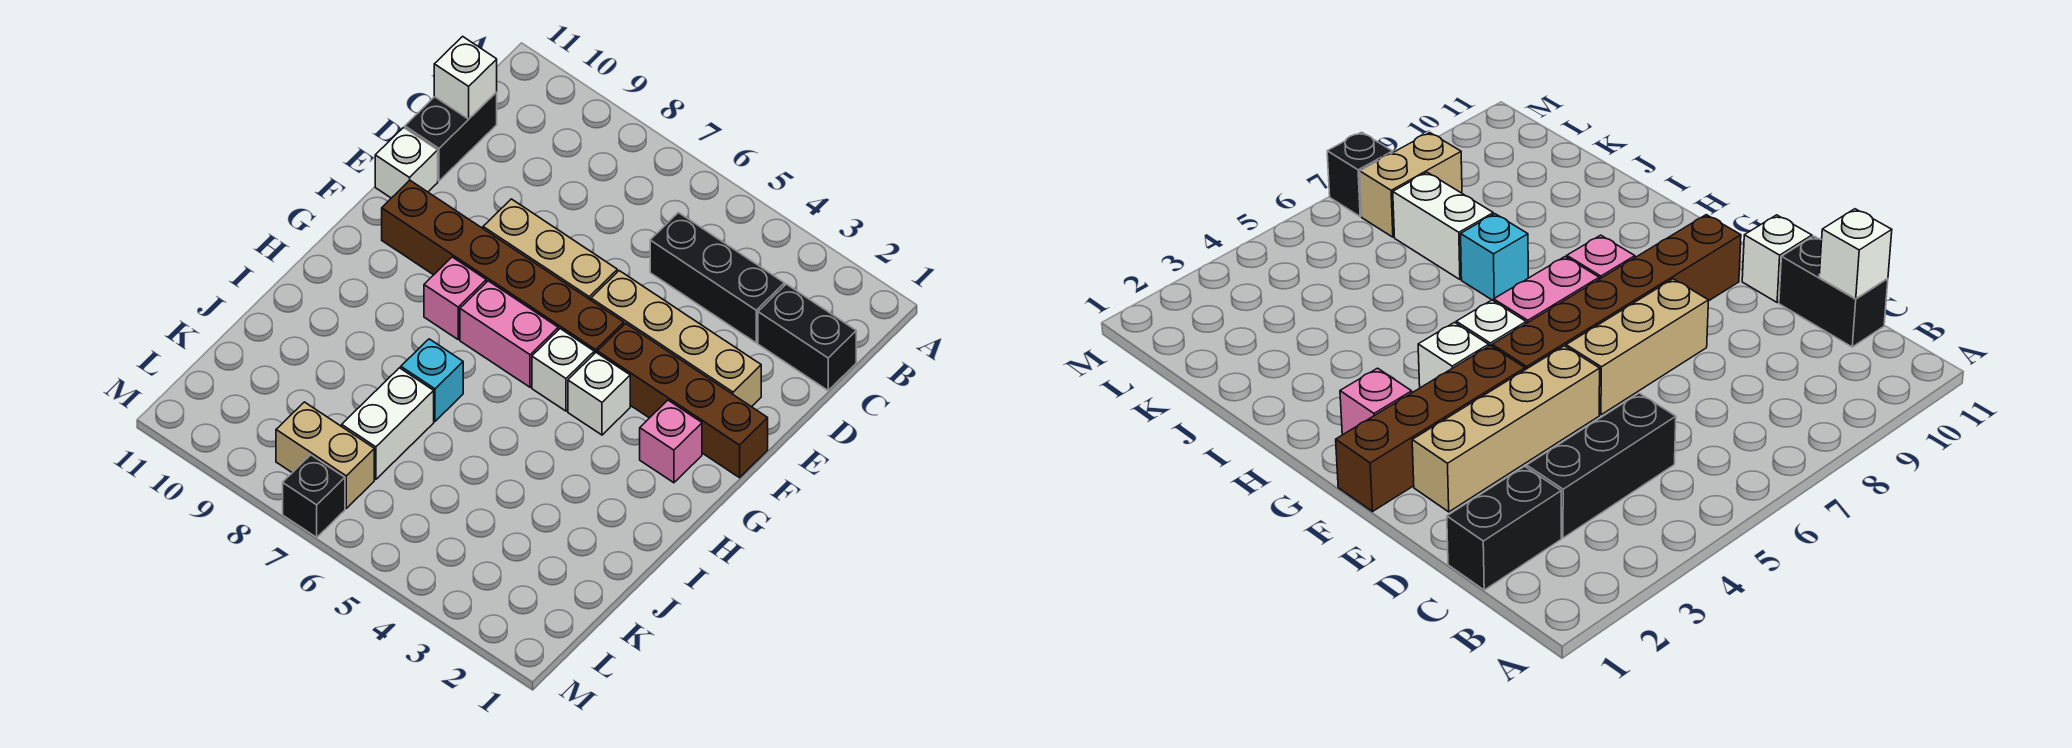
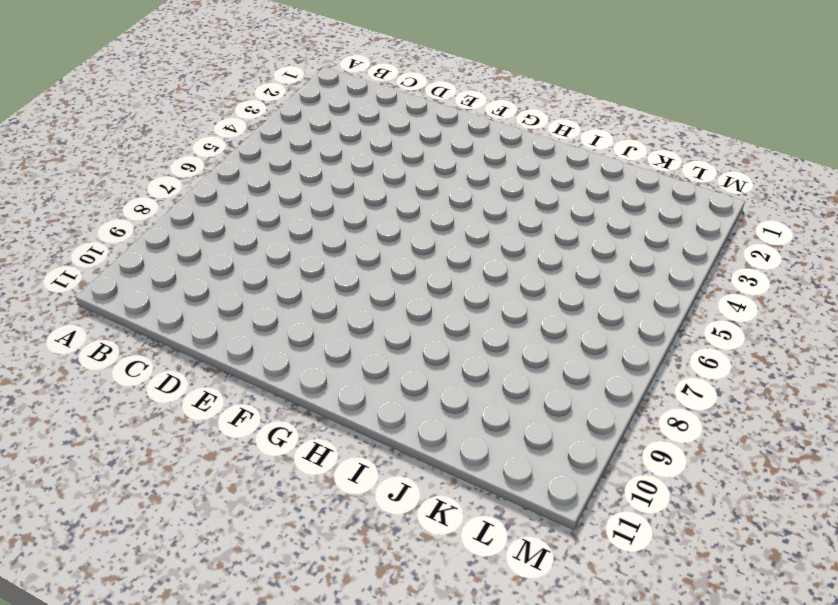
none -> black brick C1:C2 level 1
none -> black brick C3:C5 level 1
none -> black brick C11:D11 level 1

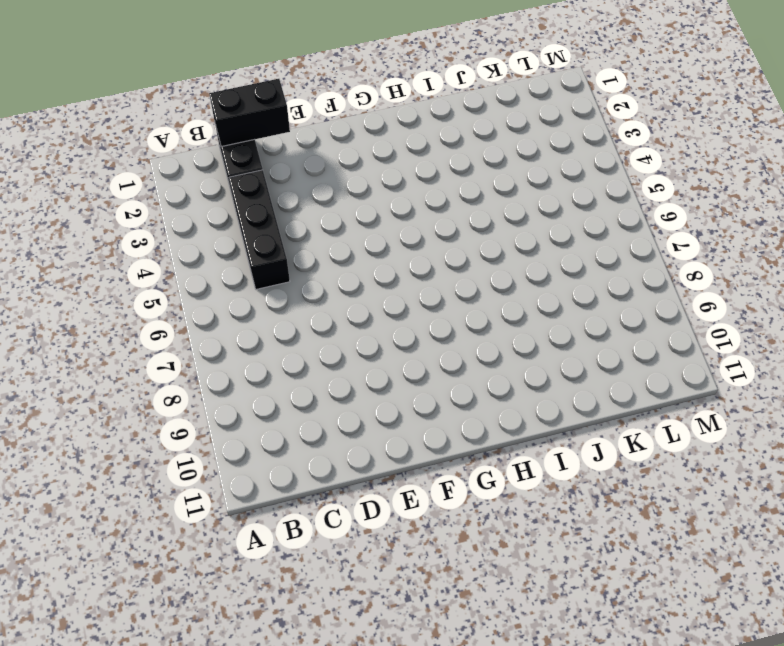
black brick C1:D1 level 2 -> black brick C11:D11 level 1
none -> tan brick E2:E5 level 1
none -> tan brick E6:E8 level 1
none -> white brick E11 level 1

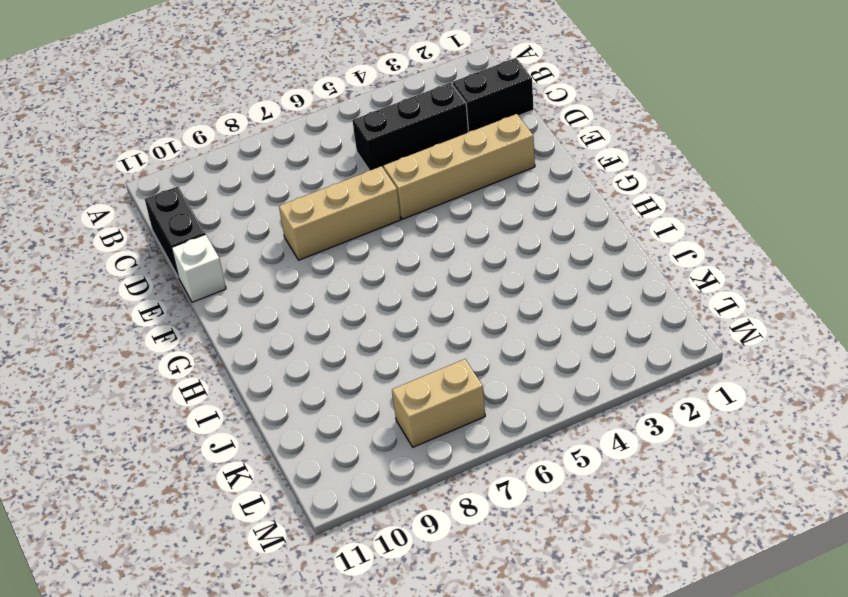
none -> brown brick F1:F4 level 1
none -> brown brick F5:F10 level 1
none -> pink brick G2 level 1

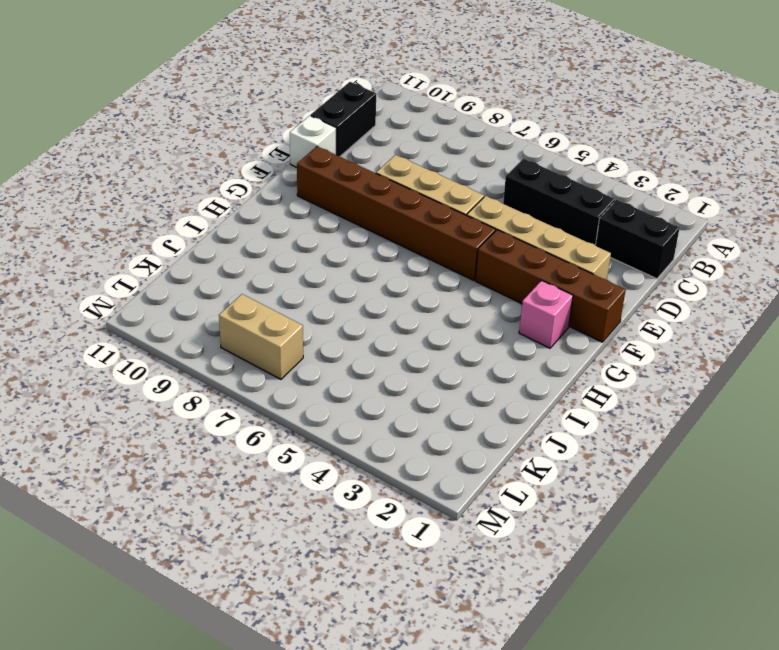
none -> white brick G4 level 1
none -> white brick G5 level 1
none -> pink brick G6:G7 level 1

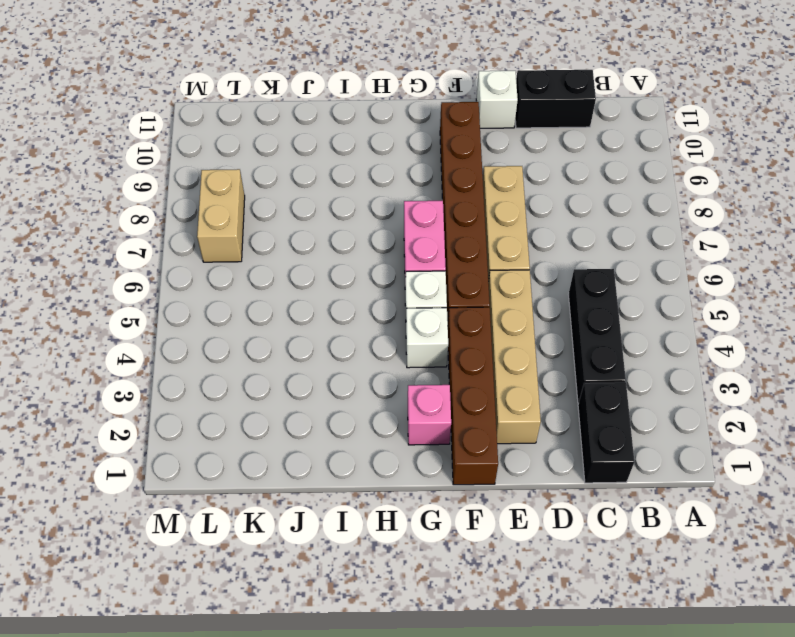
none -> pink brick G8 level 1
none -> cyan brick I7 level 1
none -> white brick J7:K7 level 1

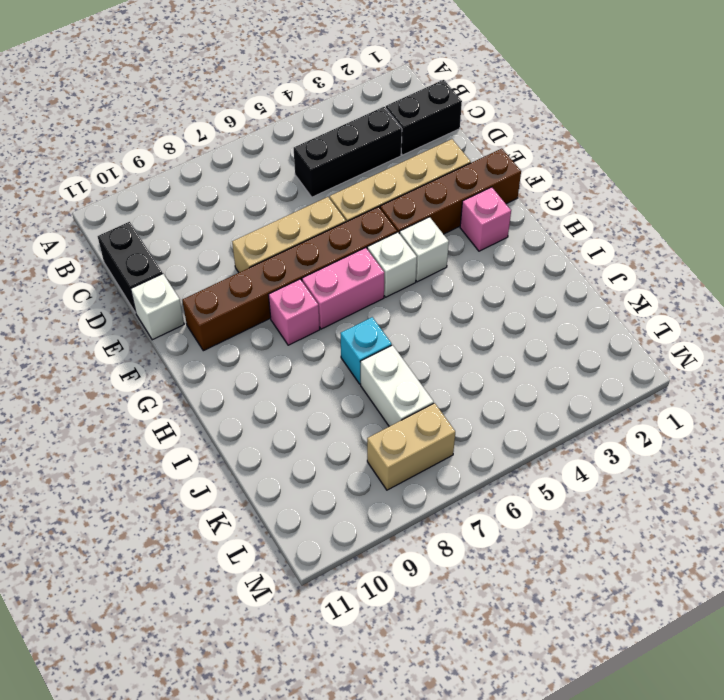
none -> black brick M7 level 1
none -> white brick C11 level 2

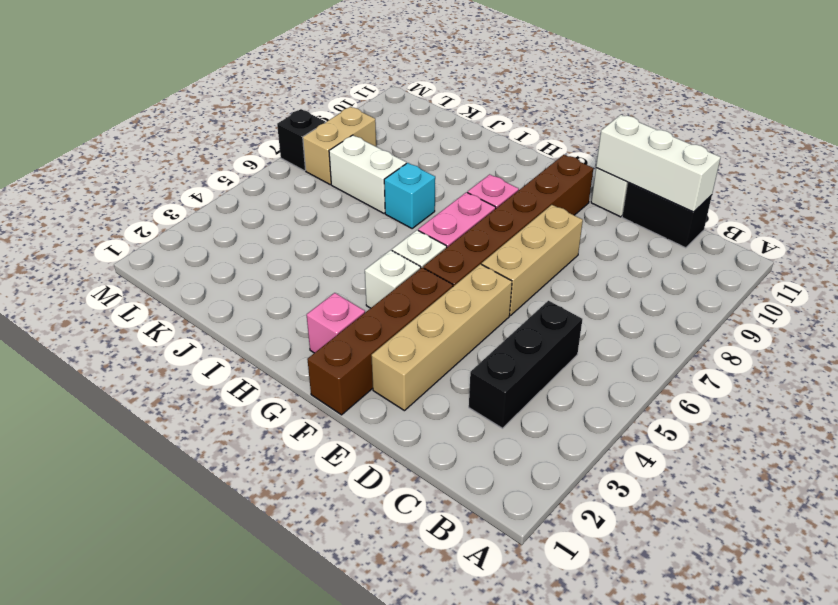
white brick C11:E11 level 2 -> white brick C11 level 2
none -> black brick C1:C2 level 1

